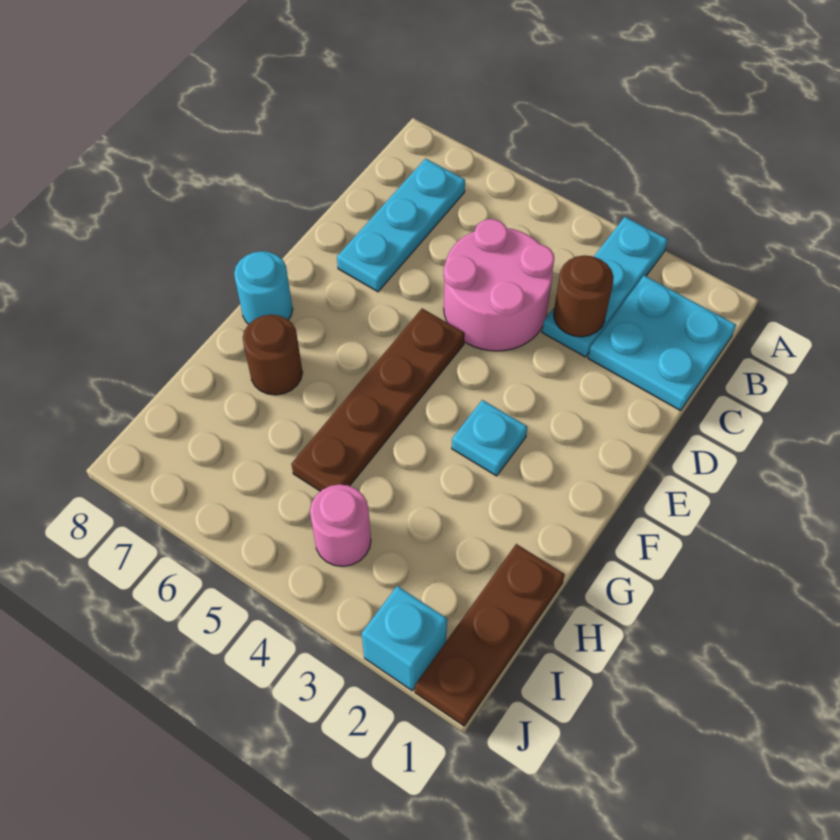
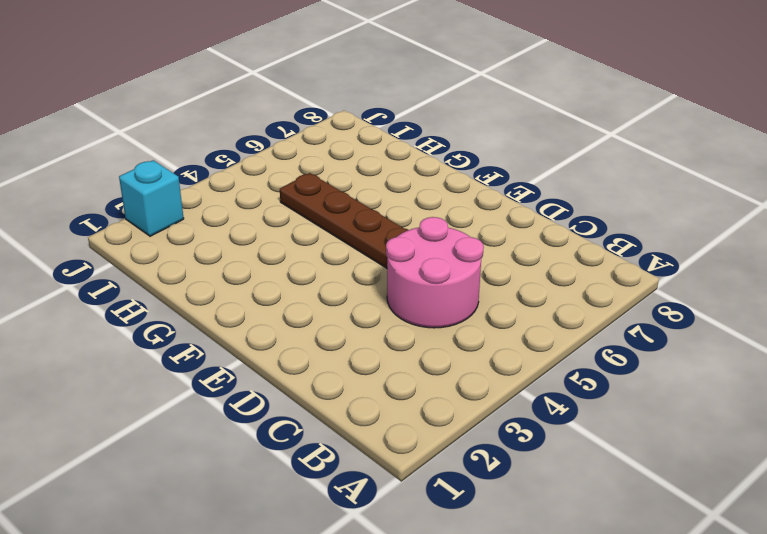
none -> cyan plate A3:C3 level 1
none -> cyan plate B1:C2 level 1
none -> cyan plate B7:D7 level 1

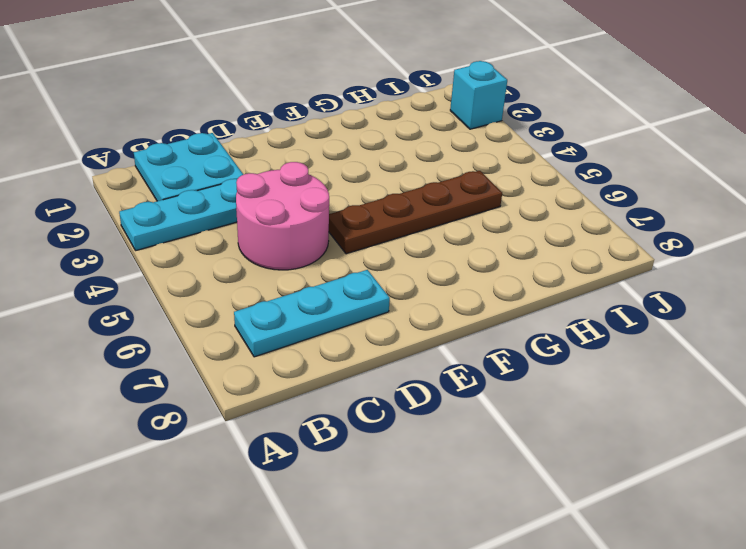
none -> cyan plate F3 level 1
none -> cyan round brick F8 level 1
none -> brown round brick G7 level 1

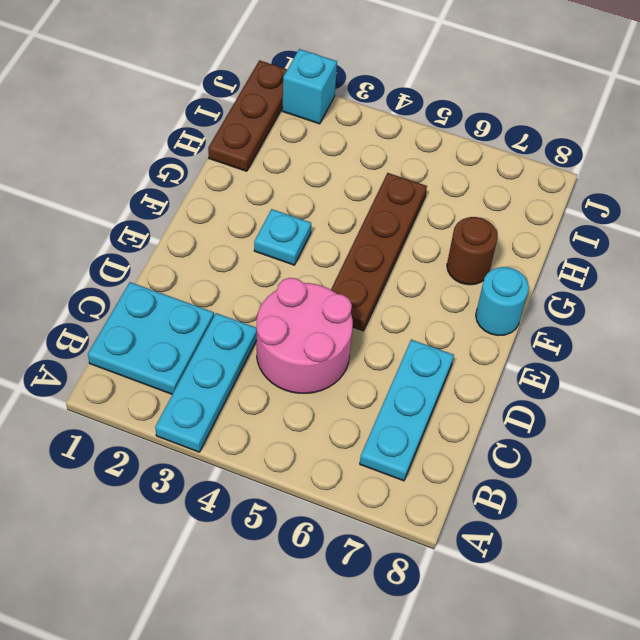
none -> pink round brick I4 level 1
none -> brown round brick C3 level 2

